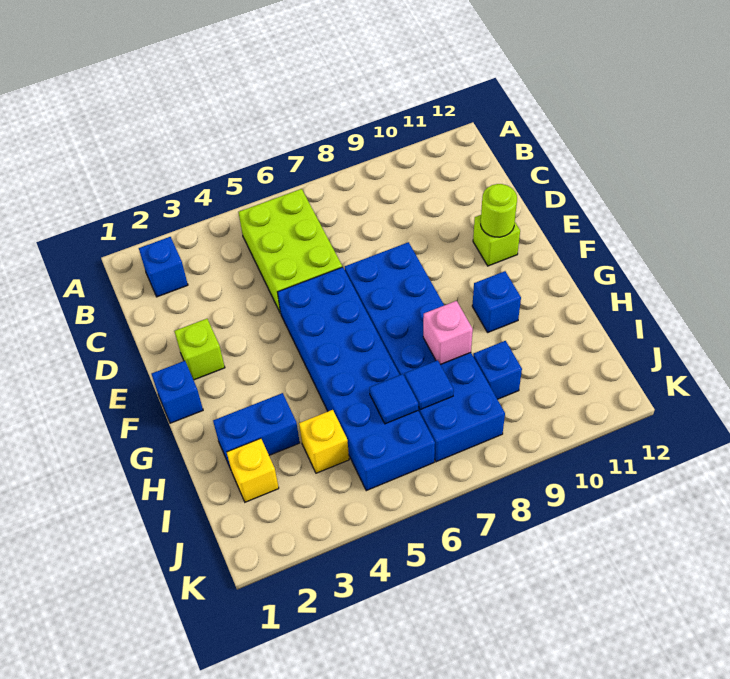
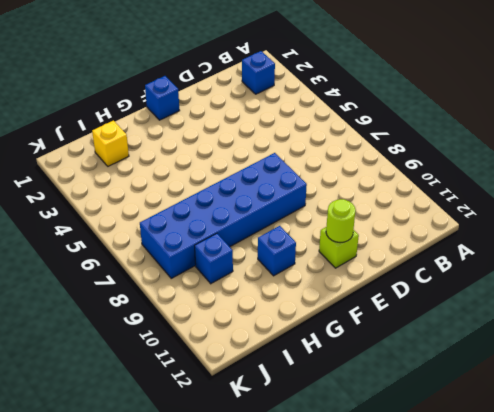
none -> lime brick B5:D6 level 1
none -> lime brick E2 level 1
none -> blue brick E5:J6 level 1

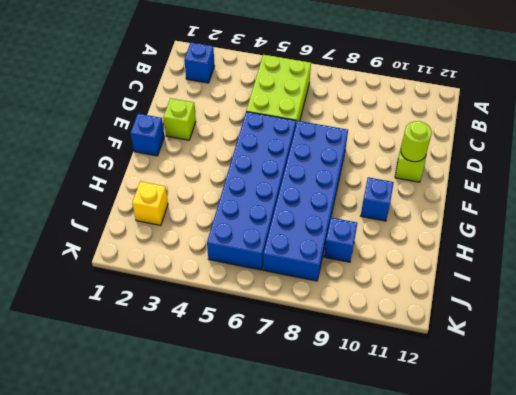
none -> blue brick H2:H3 level 1
none -> yellow brick I4 level 1
none -> pink brick H8 level 2

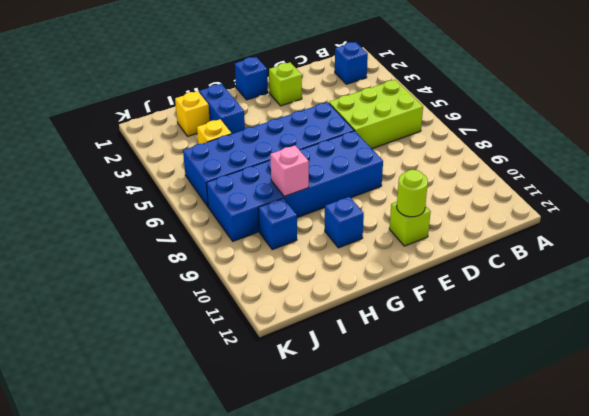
none -> blue tile I6 level 2
none -> blue tile I7 level 2

